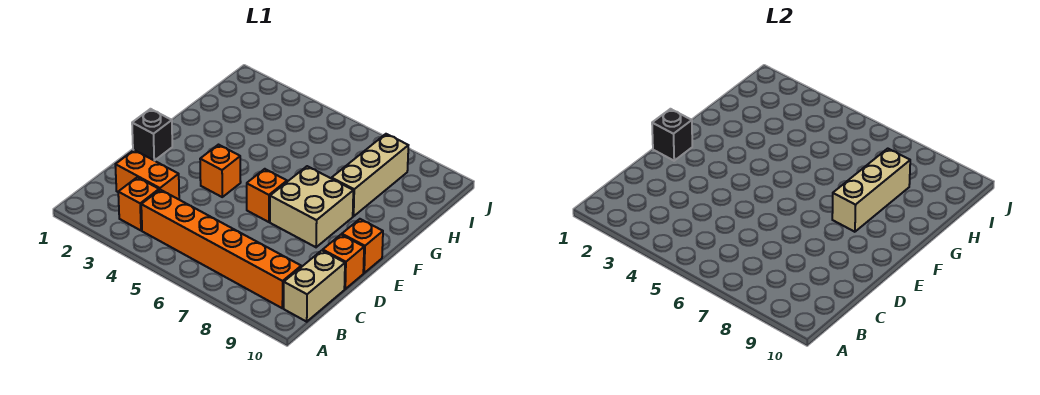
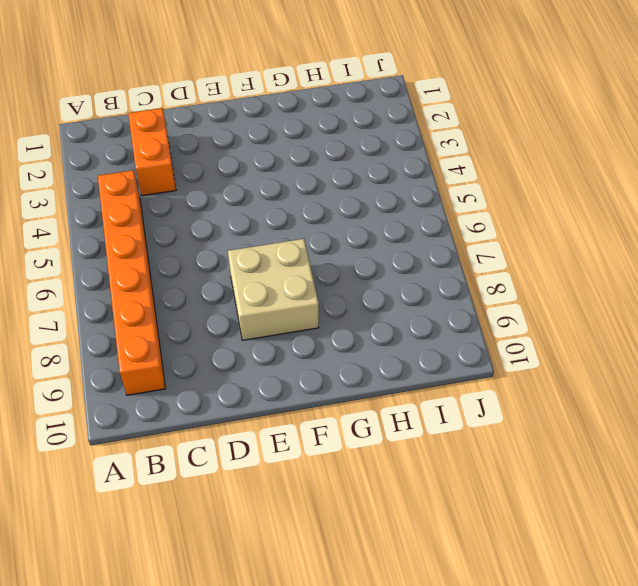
none -> orange brick B3 level 1
none -> tan brick B10:C10 level 1
none -> orange brick D10 level 1

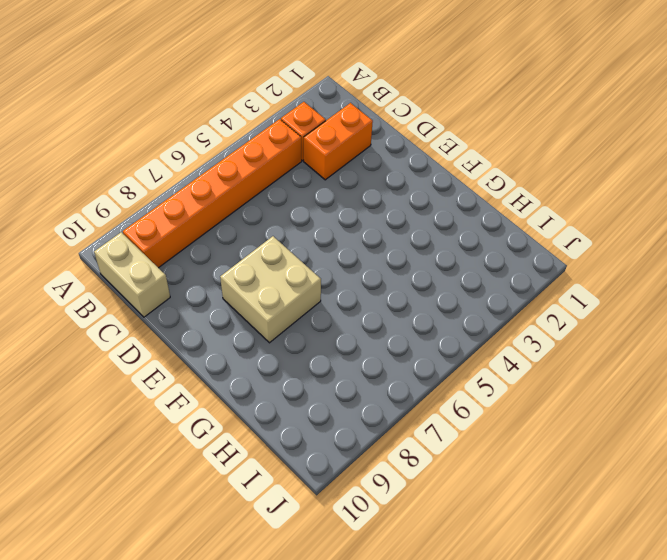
none -> orange brick D10 level 1
none -> black brick E1 level 1
none -> orange brick E4 level 1

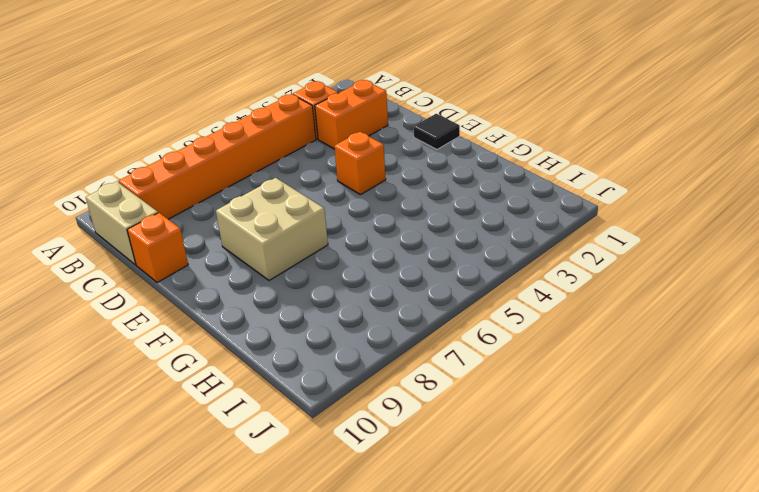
black tile E1 level 1 -> black brick E1 level 1
none -> orange brick E6 level 1
none -> orange brick E10 level 1
none -> tan brick G8:I8 level 1

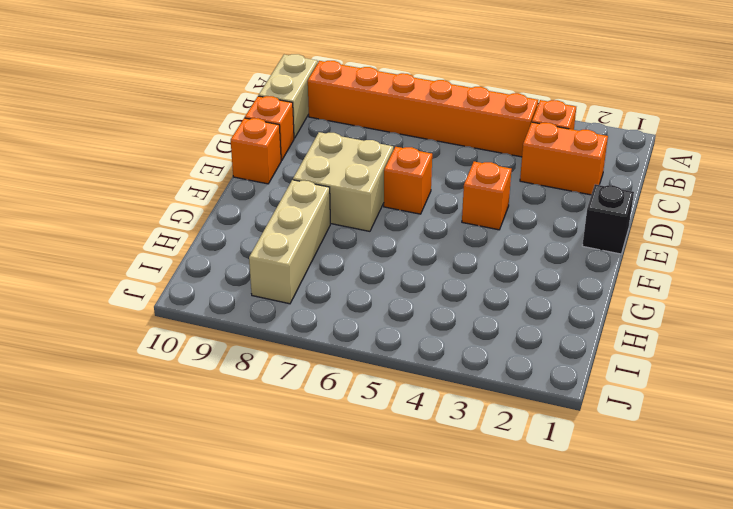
none -> black brick E1 level 2
none -> tan brick F8:H8 level 2

